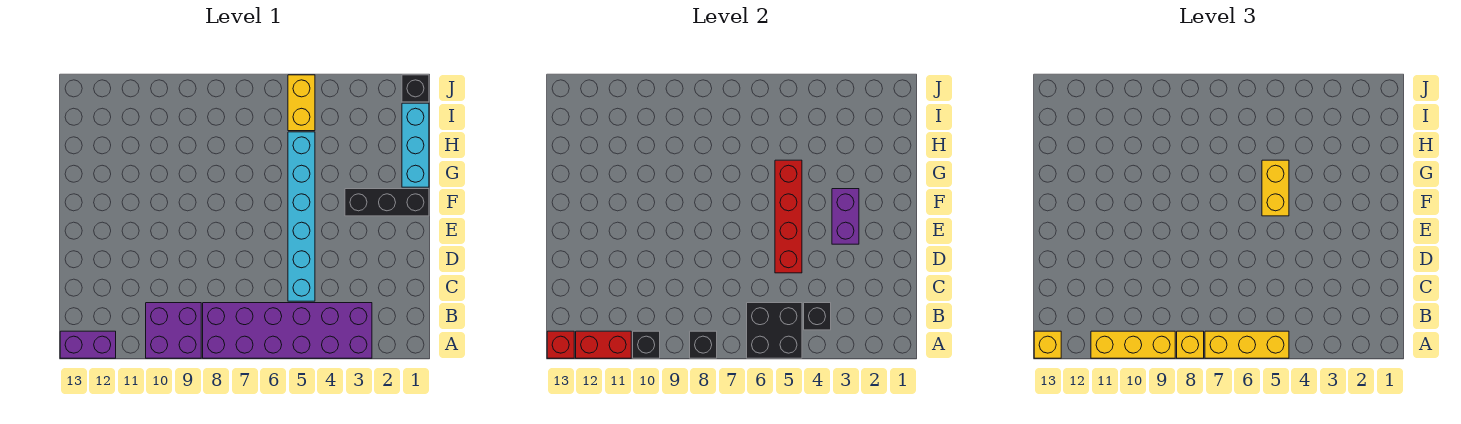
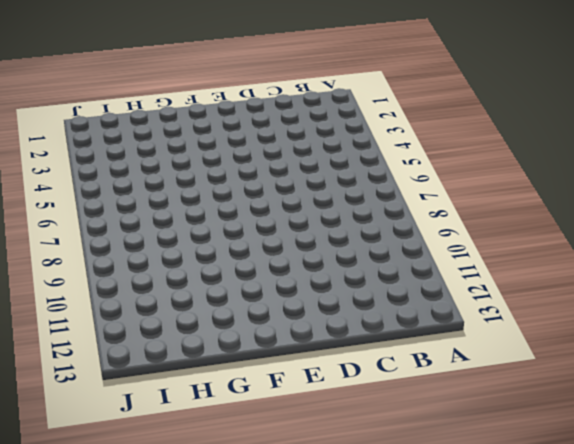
none -> purple brick A3:B8 level 1
none -> purple brick A9:B10 level 1
none -> purple brick A12:A13 level 1

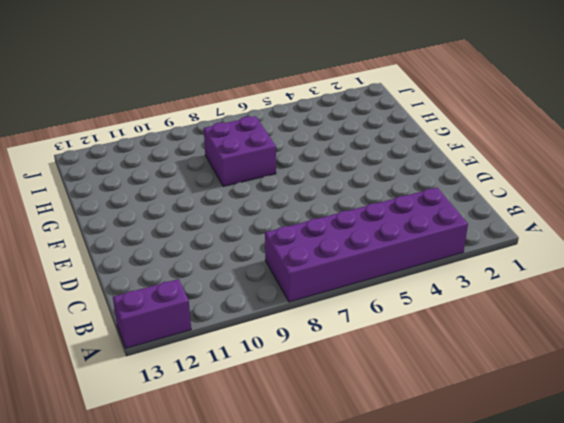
purple brick G7:H8 level 1 -> purple brick A9:B10 level 1
none -> cyan brick C5:H5 level 1
none -> black brick F1:F3 level 1
none -> cyan brick G1:I1 level 1

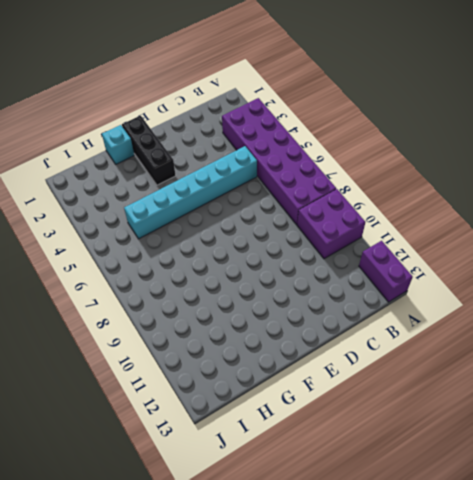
cyan brick G1 level 1 -> cyan brick G1:I1 level 1
none -> yellow brick I5:J5 level 1
none -> black brick J1 level 1
none -> black brick A5:B6 level 2

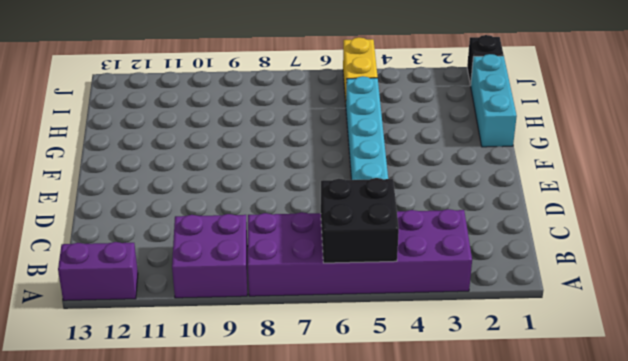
none -> black brick F1:F3 level 1
none -> black brick A8 level 2
none -> black brick A10 level 2

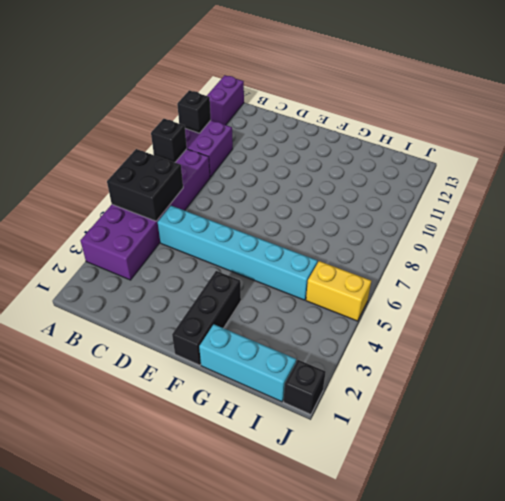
none -> red brick A11:A12 level 2
none -> red brick A13 level 2
none -> black brick B4 level 2

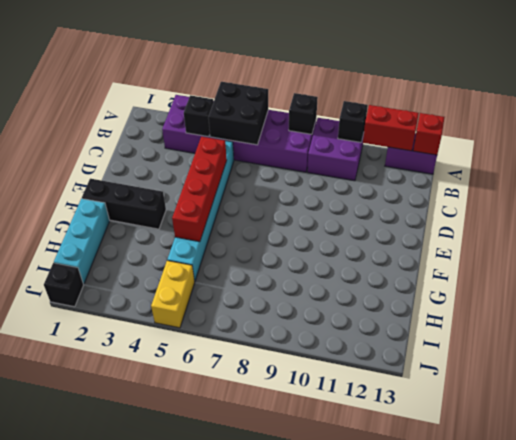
none -> purple brick E3:F3 level 2
none -> yellow brick A5:A7 level 3
none -> yellow brick A8 level 3

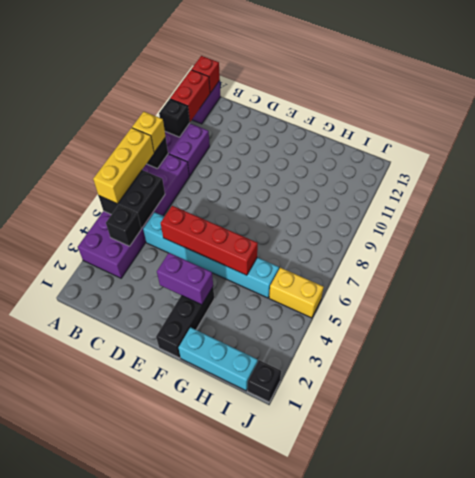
none -> yellow brick A9:A11 level 3
none -> yellow brick A13 level 3
none -> yellow brick F5:G5 level 3

